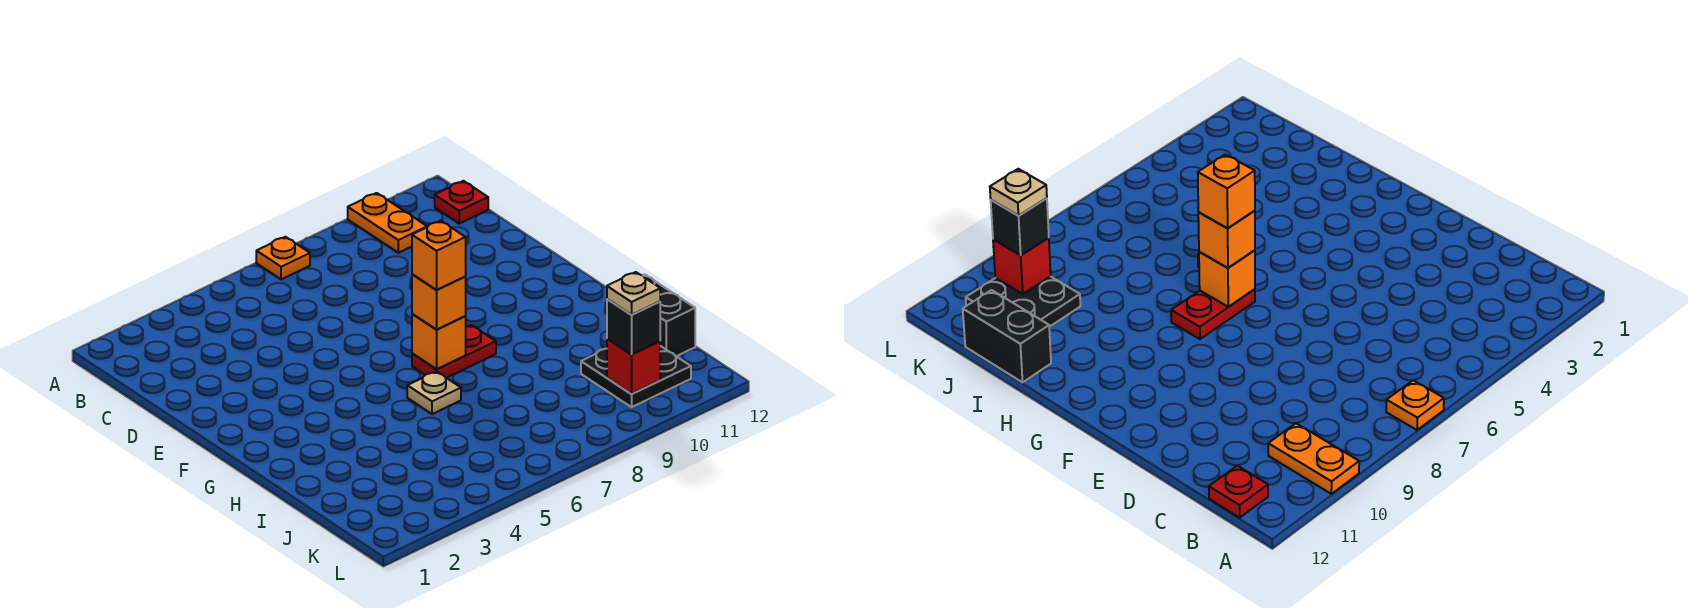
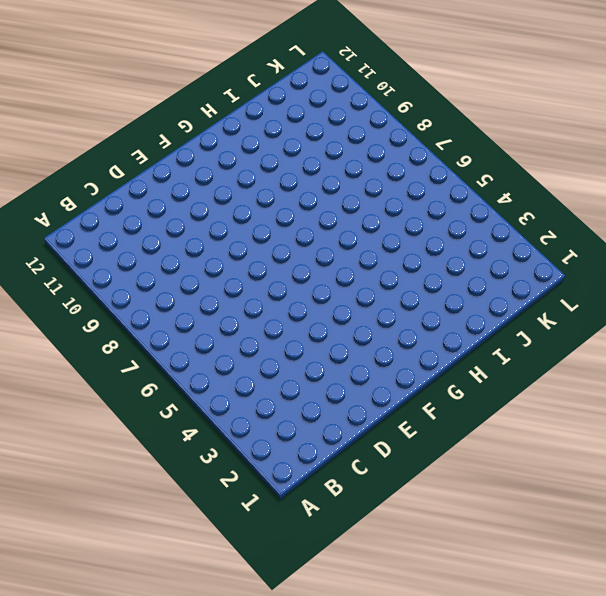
none -> orange plate A7 level 1
none -> orange plate A10:B10 level 1
none -> red plate B12 level 1

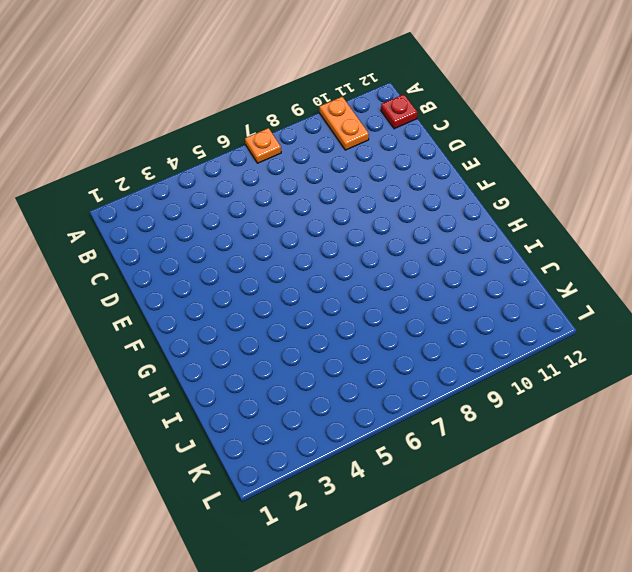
none -> red plate G7:G8 level 1
none -> tan plate H6 level 1
none -> black brick I12:J12 level 1

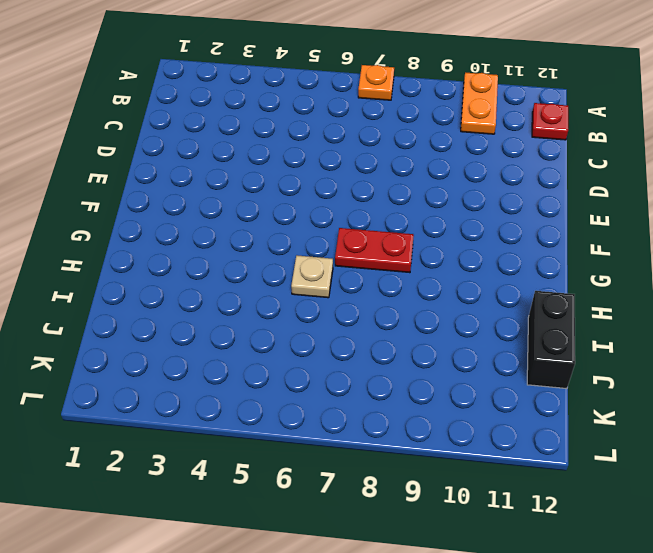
none -> black plate J10:K11 level 1
none -> orange brick G7 level 2
none -> red brick K10 level 2

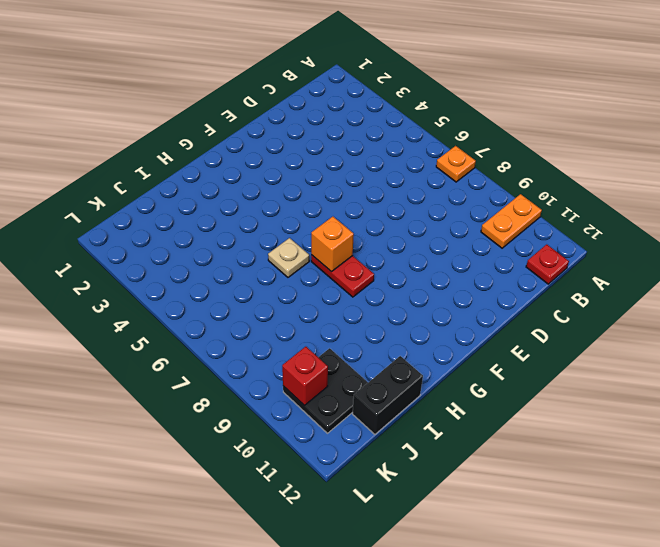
none -> orange brick G7 level 3
none -> black brick K10 level 3
none -> orange brick G7 level 4

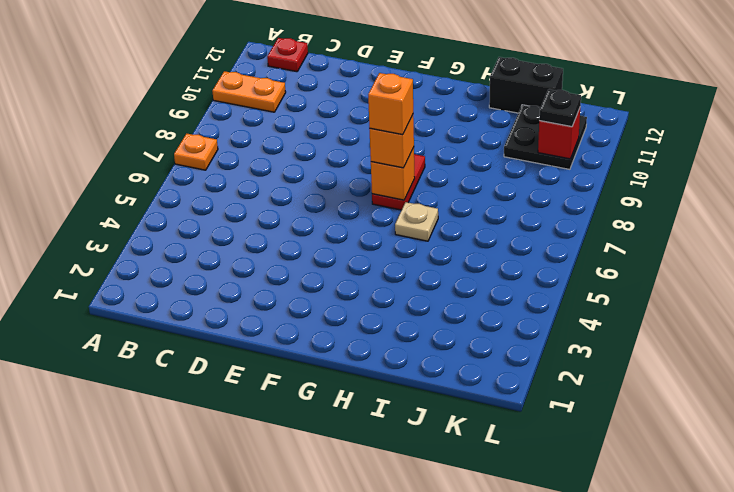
black plate K10 level 3 -> black brick K10 level 3
none -> tan plate K10 level 4

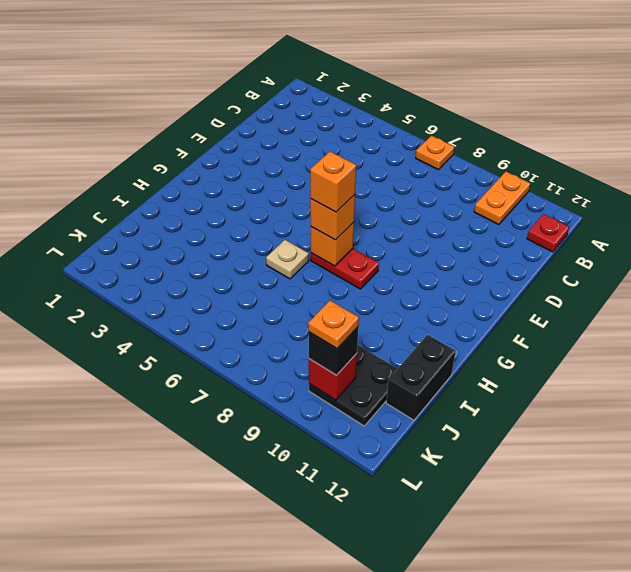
orange plate K10 level 4 -> tan plate K10 level 4

